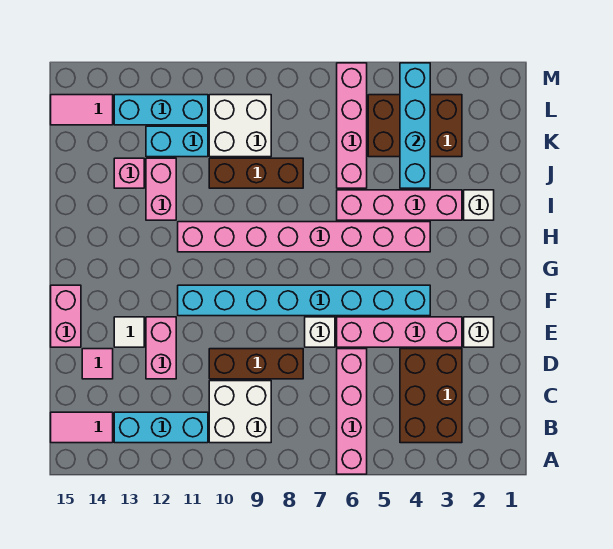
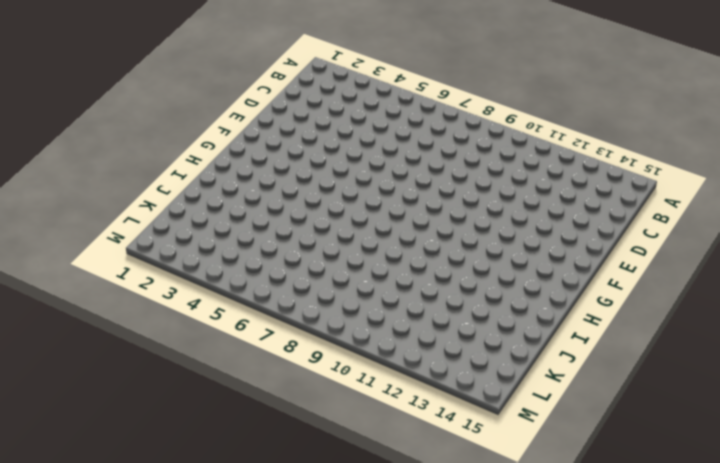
none -> pink brick A6:D6 level 1
none -> brown brick B3:D4 level 1
none -> white brick B9:C10 level 1

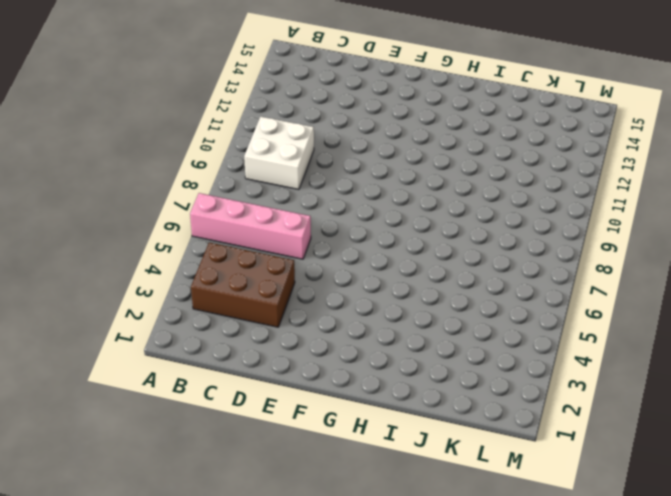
none -> cyan brick B11:B13 level 1
none -> pink tile B14:B15 level 1
none -> brown brick D8:D10 level 1

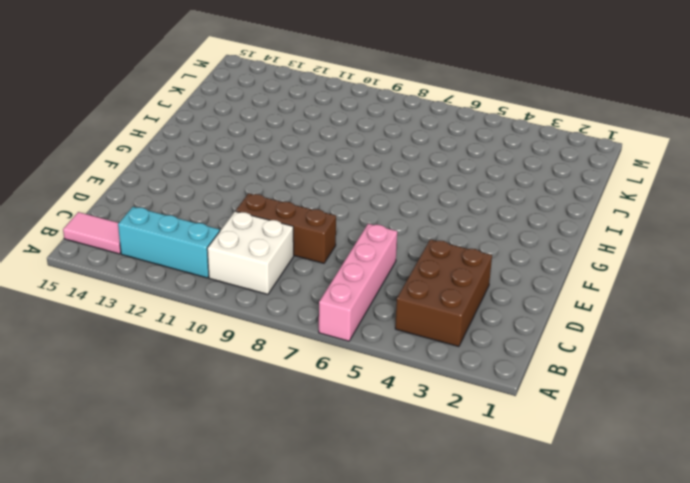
none -> pink brick D12:E12 level 1
none -> pink tile D14 level 1
none -> white brick E2 level 1

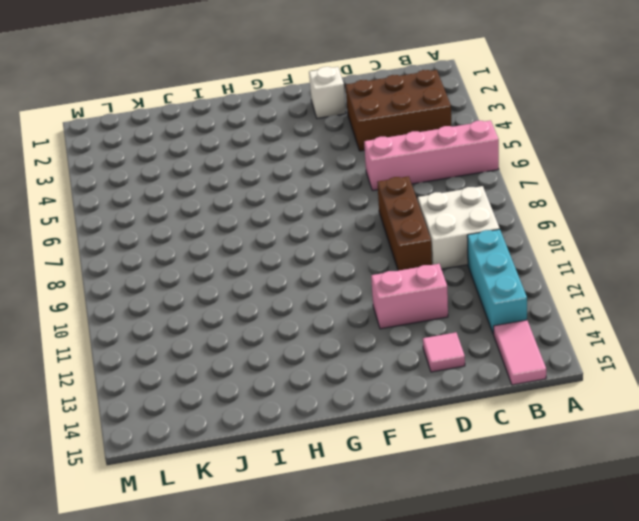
none -> pink brick E3:E6 level 1
none -> white brick E7 level 1
none -> white tile E13 level 1

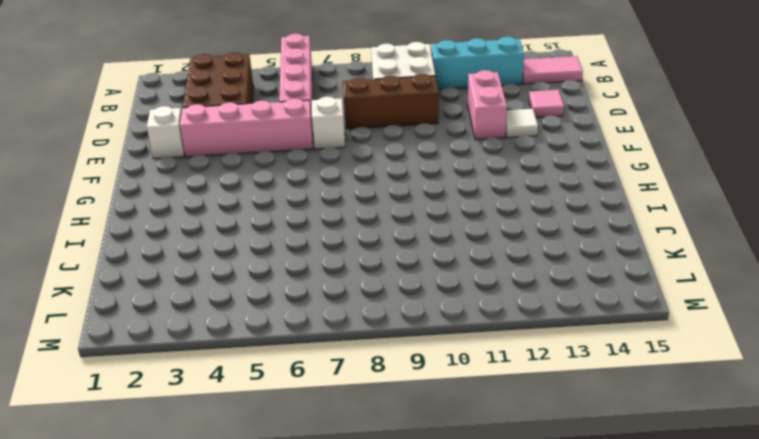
none -> pink brick E15:F15 level 1
none -> cyan brick F4:F11 level 1
none -> pink brick H4:H11 level 1

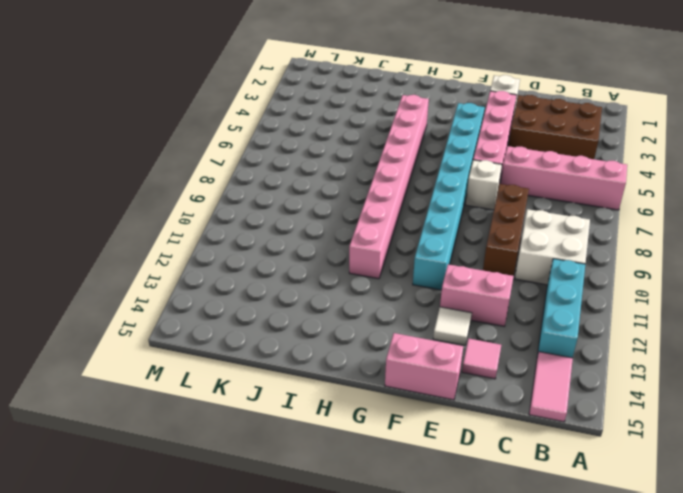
none -> white brick I2 level 1
none -> pink brick I3:I6 level 1
none -> pink brick I12:J12 level 1

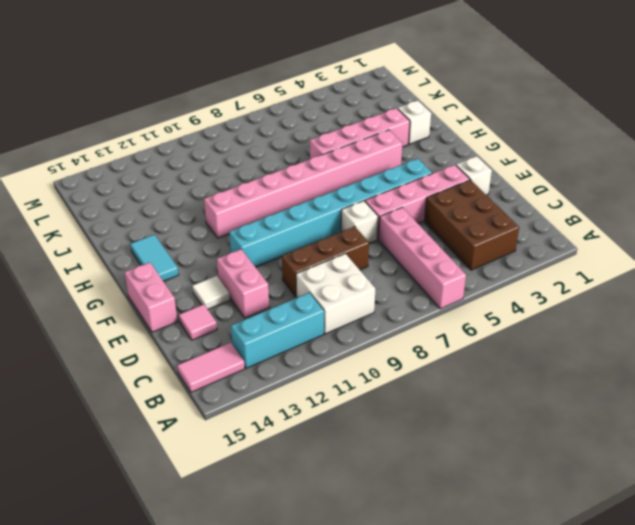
cyan tile G14:H14 level 1 -> none
none -> pink brick I12:J12 level 1
none -> pink brick J6:M6 level 1
none -> brown brick J8:J10 level 1

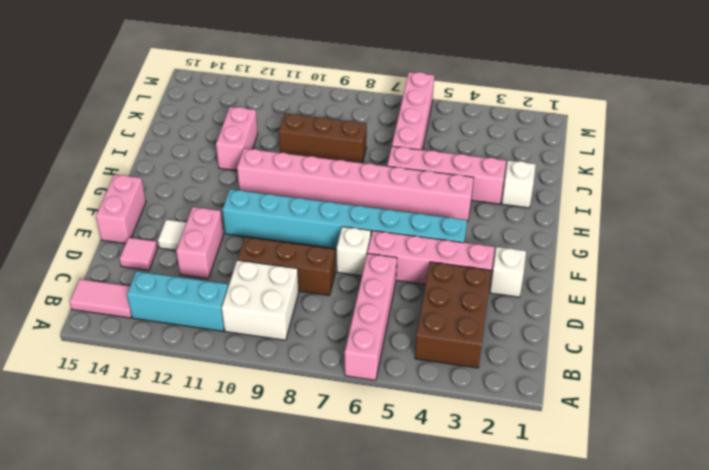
none -> pink brick J13 level 1
none -> brown brick K3:L5 level 1
none -> white brick K9:L10 level 1

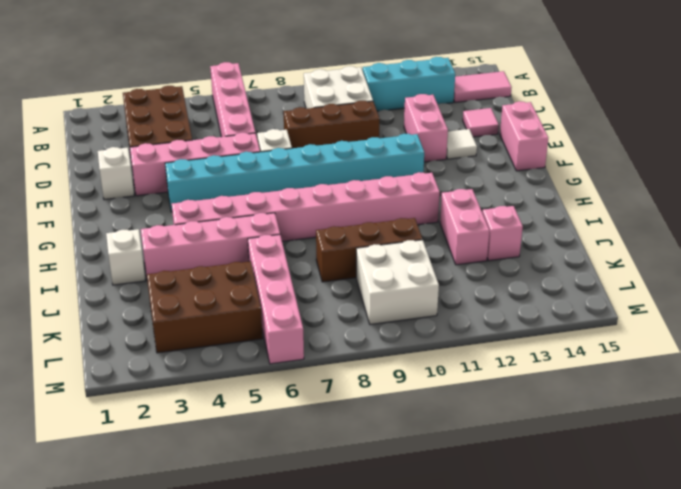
none -> cyan brick K11:K12 level 1
none -> cyan brick L11:L13 level 1
none -> pink tile L14:L15 level 1

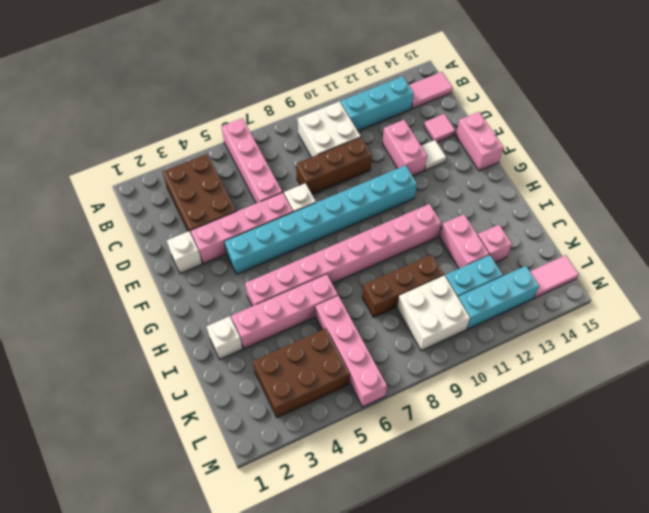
none -> cyan brick J4:M4 level 2

